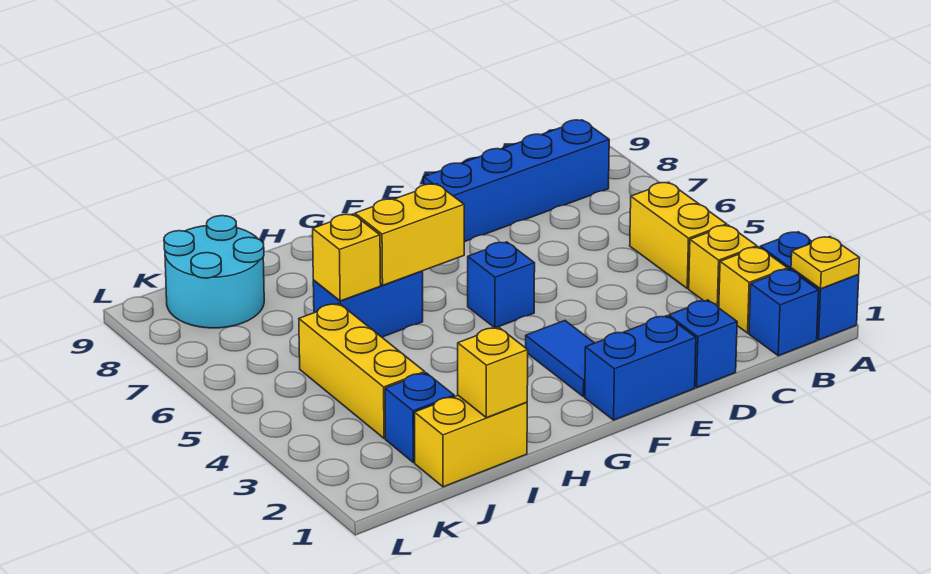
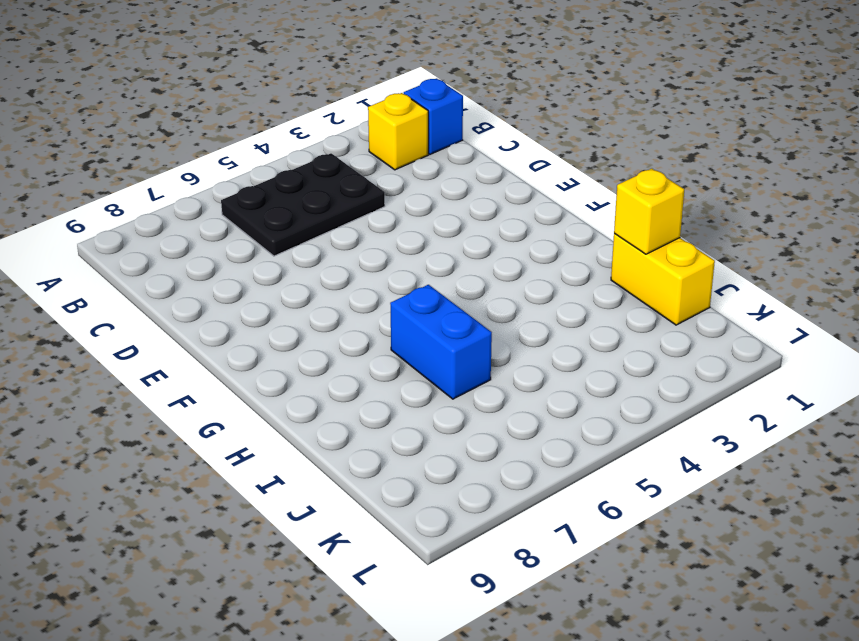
black plate B4:C6 level 1 -> yellow brick B4:B5 level 1
none -> blue brick A1:A2 level 1
none -> yellow brick B3 level 1
none -> blue brick B8:E8 level 1

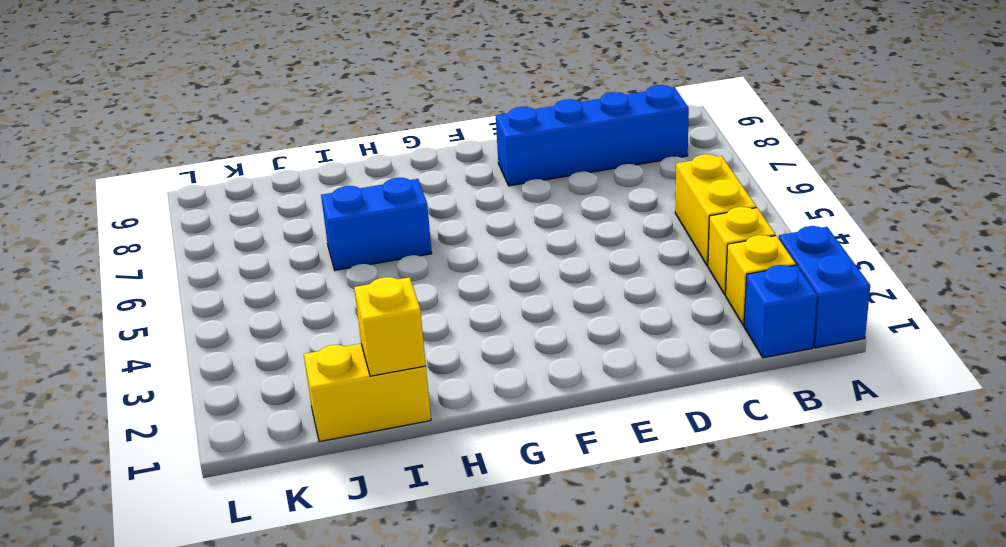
none -> blue brick D1 level 1
none -> blue brick E1:F1 level 1
none -> blue tile F2:F3 level 1

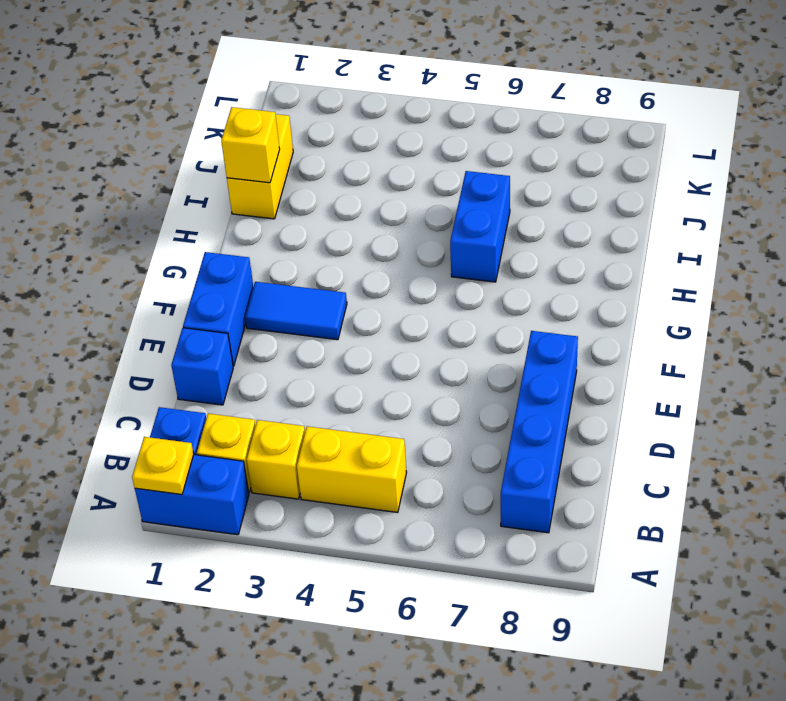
none -> blue brick F5 level 1
none -> blue brick J2 level 1
none -> yellow brick J3:J5 level 1

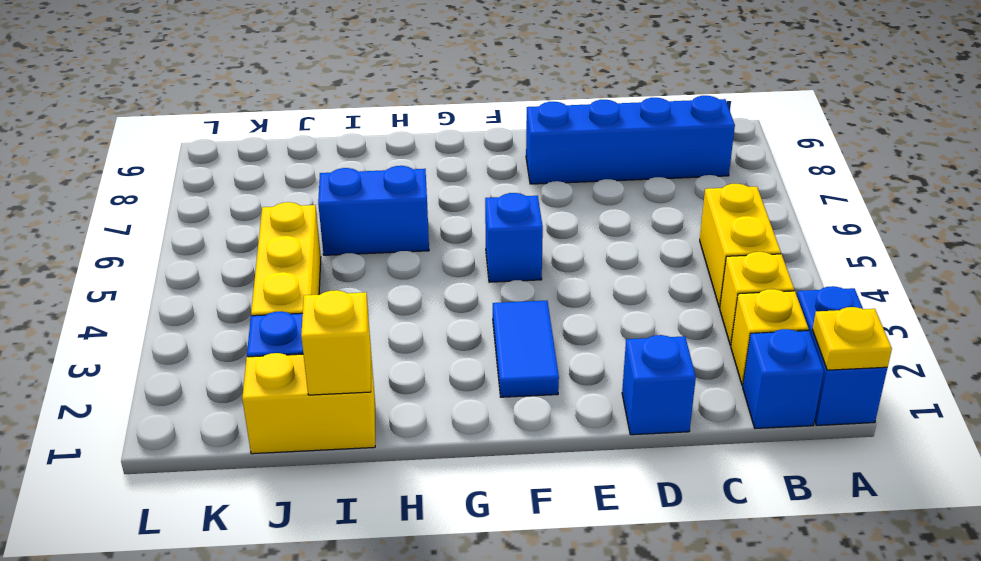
none -> blue brick E1:F1 level 1
none -> cyan round brick J8:K9 level 1
none -> yellow brick G6:H6 level 2

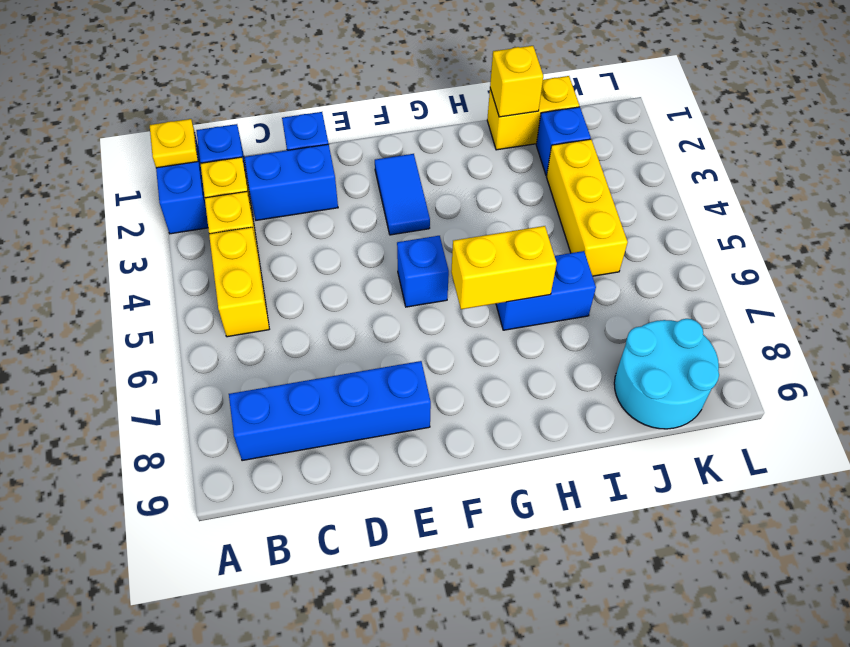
blue brick C2:D2 level 1 -> blue brick E1:F1 level 1
none -> yellow brick I6 level 2

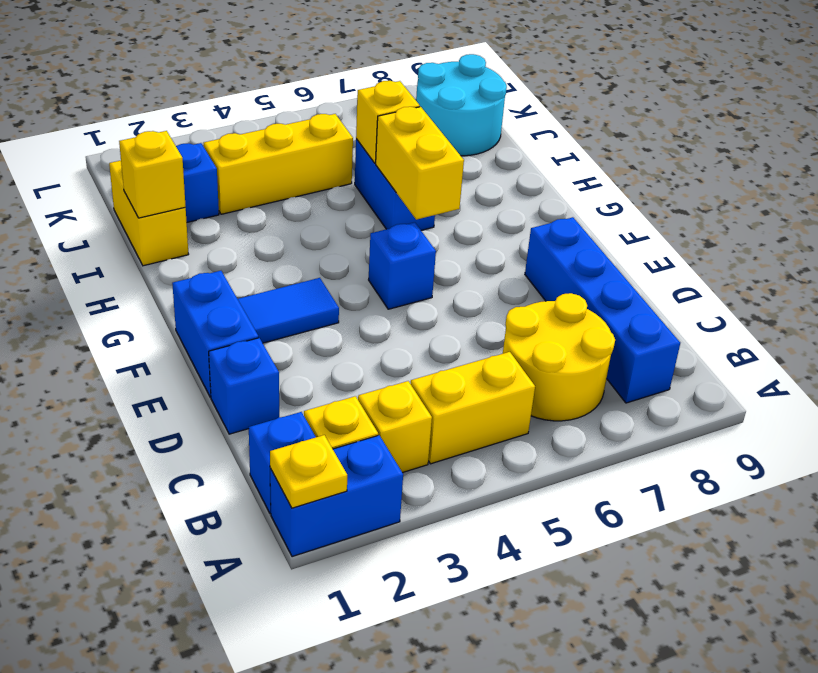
yellow round brick B6:C7 level 1 -> none

